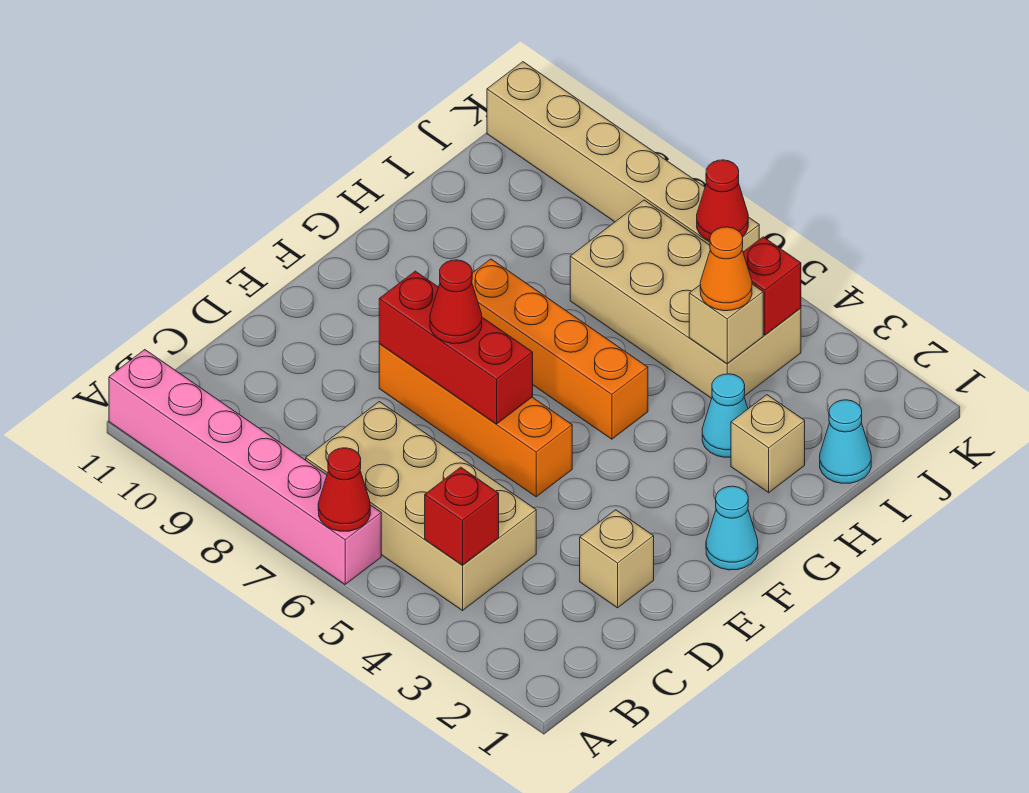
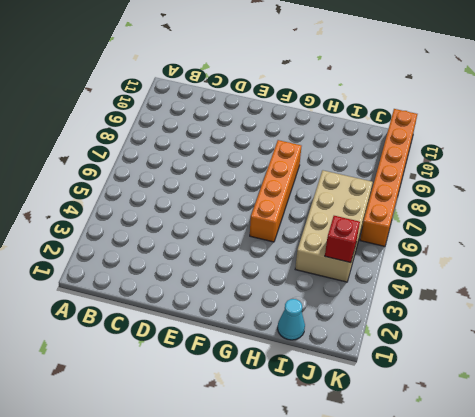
orange brick K6:K11 level 1 -> tan brick K6:K11 level 1
none -> pink brick A6:A11 level 1
none -> tan brick B4:C7 level 1
none -> tan brick D2 level 1

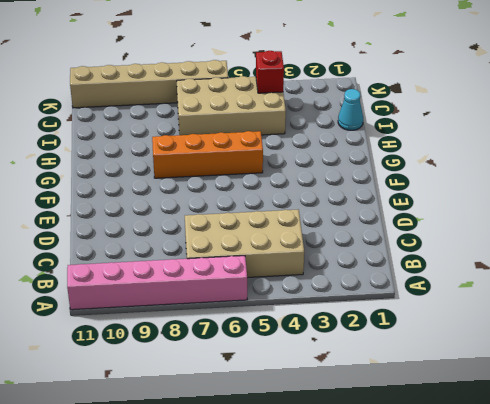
none -> tan brick D2 level 1
none -> orange brick E5:E8 level 1
none -> cyan cone F1 level 1

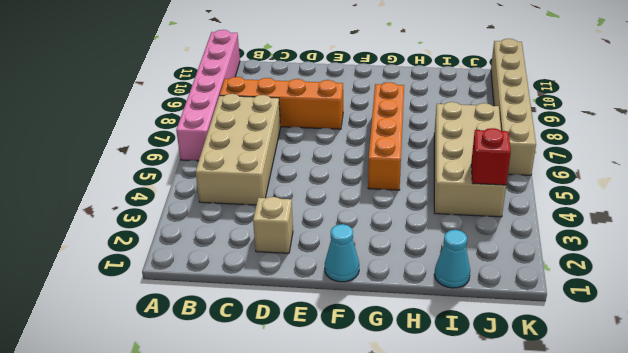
orange brick B8:E8 level 1 -> orange brick E5:E8 level 1
none -> tan brick H2 level 1
none -> cyan cone H3 level 1
none -> red cone A6 level 2

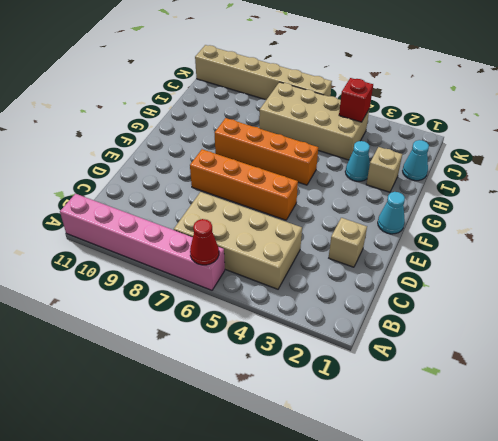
none -> red brick B4 level 2
none -> red brick E6:E8 level 2
none -> tan brick I4 level 2

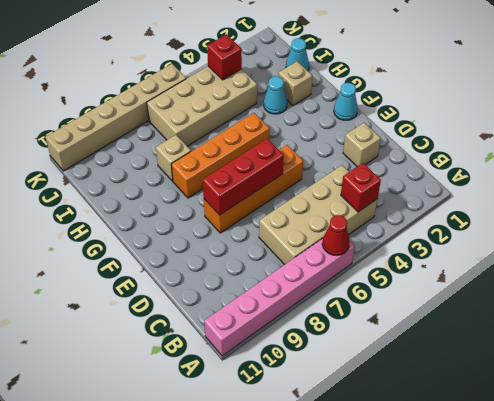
tan brick H8 level 1 -> tan brick I4 level 2
none -> red cone K6 level 2
none -> red cone E7 level 3
none -> orange cone I4 level 3

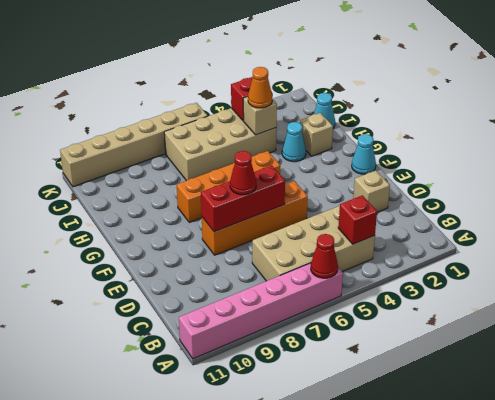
none -> red cone K6 level 2

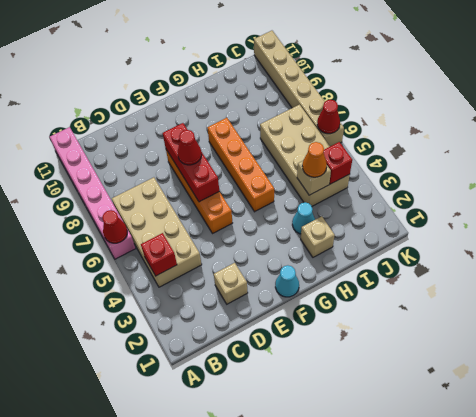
none -> cyan cone I1 level 1

